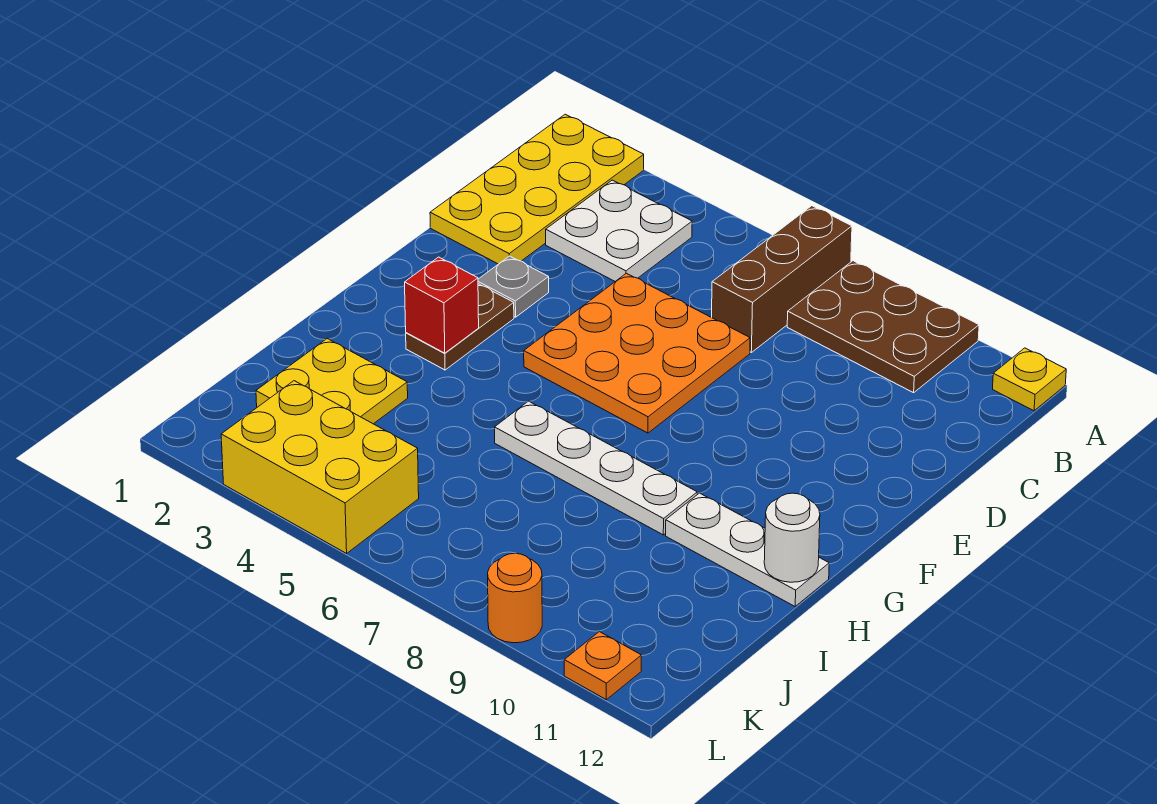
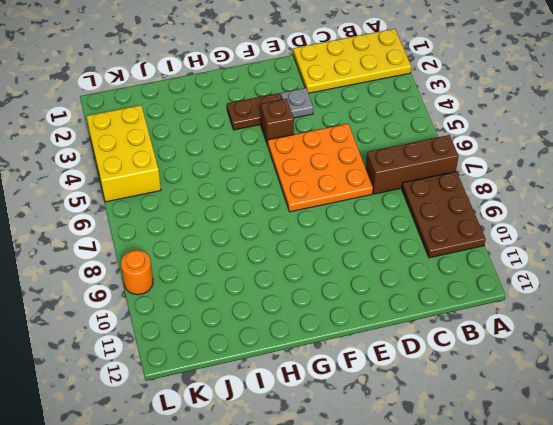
brown brick F4 level 1 -> none
none -> yellow plate A12 level 1
none -> white plate B3:C4 level 1
none -> white plate H6:H9 level 1

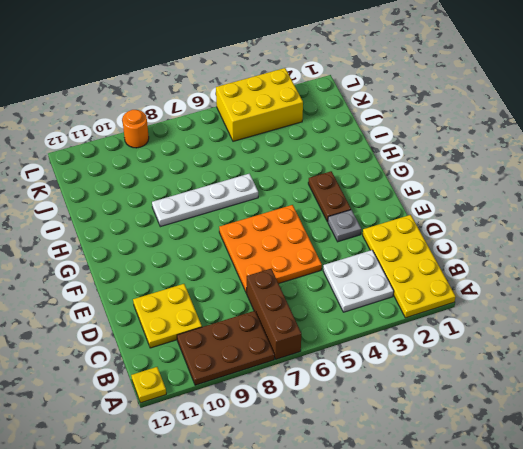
yellow plate C10:D11 level 1 -> yellow plate I2:J3 level 1
none -> white plate H10:H12 level 1
none -> orange plate L11 level 1
none -> red brick G3 level 2

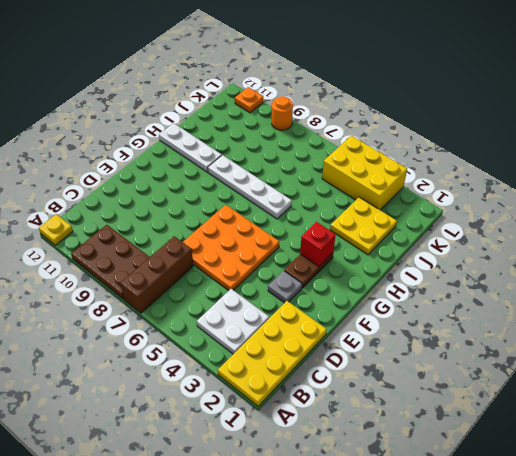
none -> white round brick H12 level 2

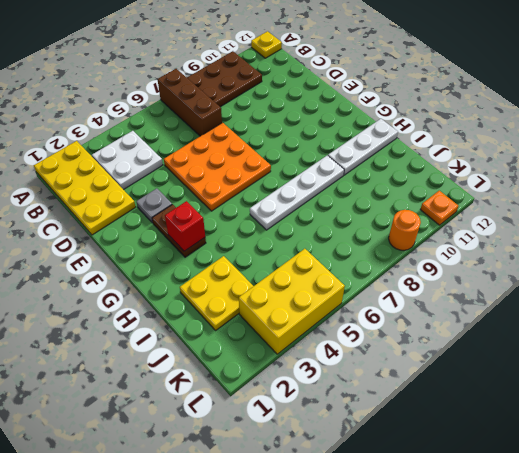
none -> white round brick H12 level 2

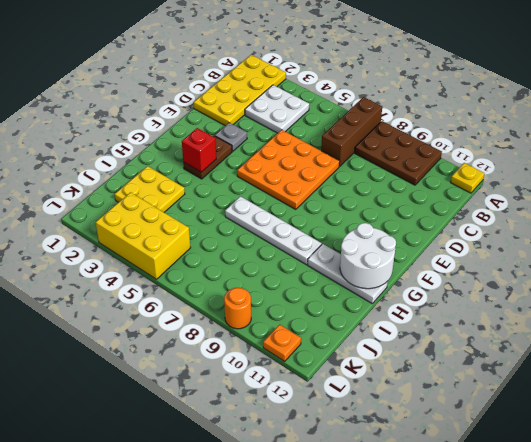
white round brick G11:H12 level 2 -> white round brick H12 level 2

